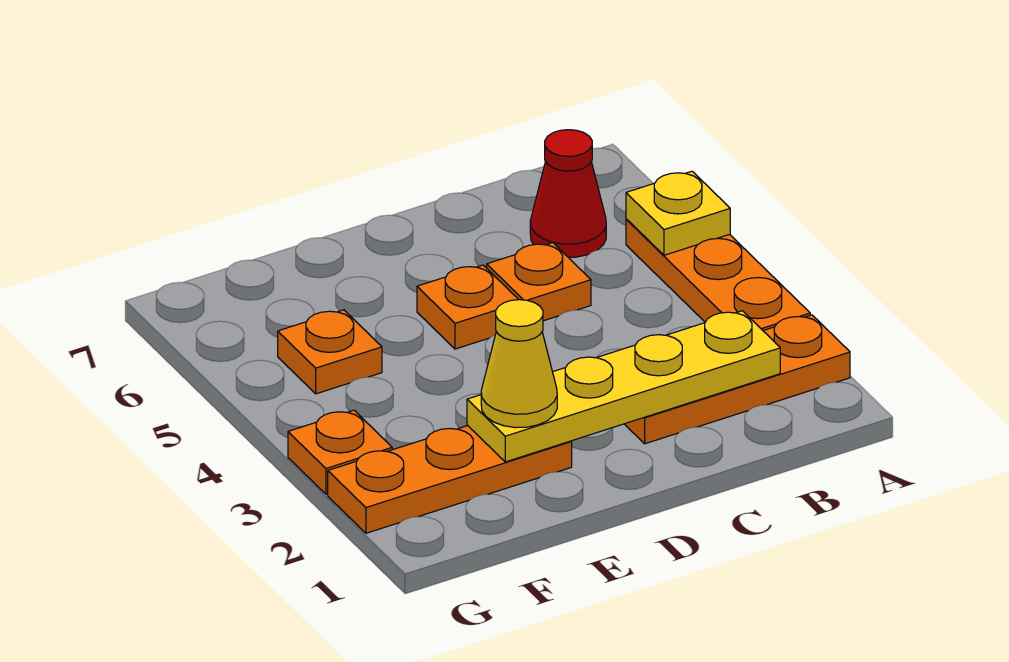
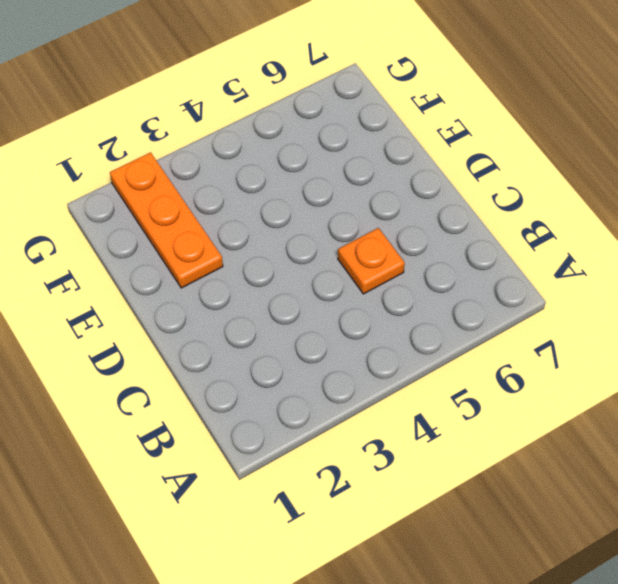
none -> orange plate A2:C2 level 1
none -> orange plate A3:A5 level 1

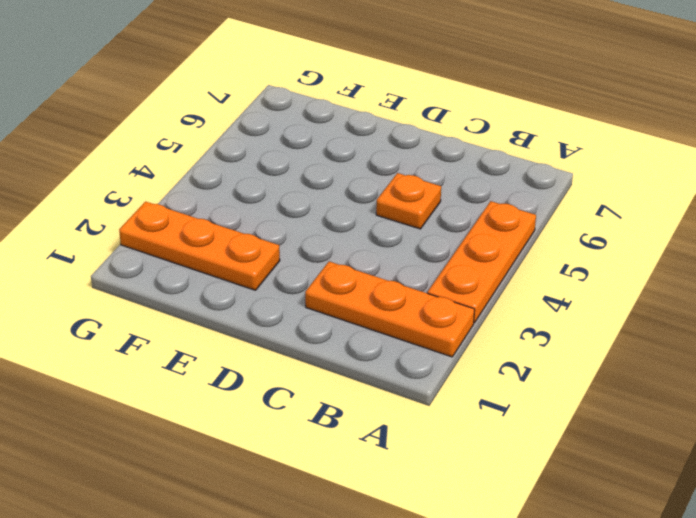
none -> red cone B6 level 1
none -> orange plate D5 level 1

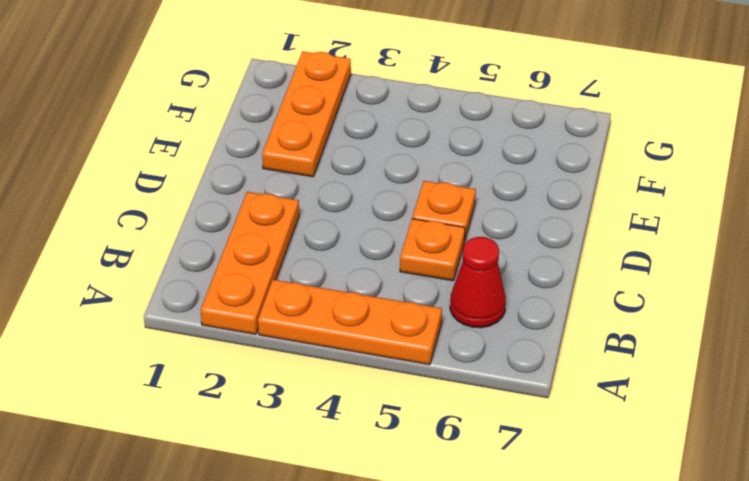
none -> orange plate F5 level 1
none -> orange plate G3 level 1

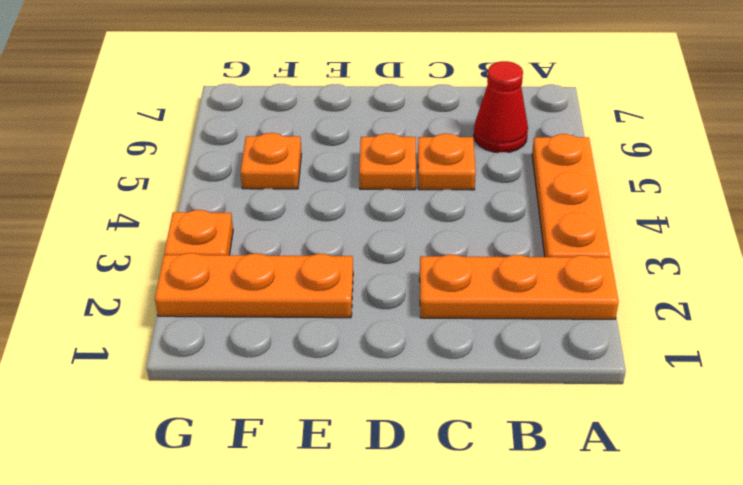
none -> yellow plate A5 level 2
none -> yellow plate B2:E2 level 2

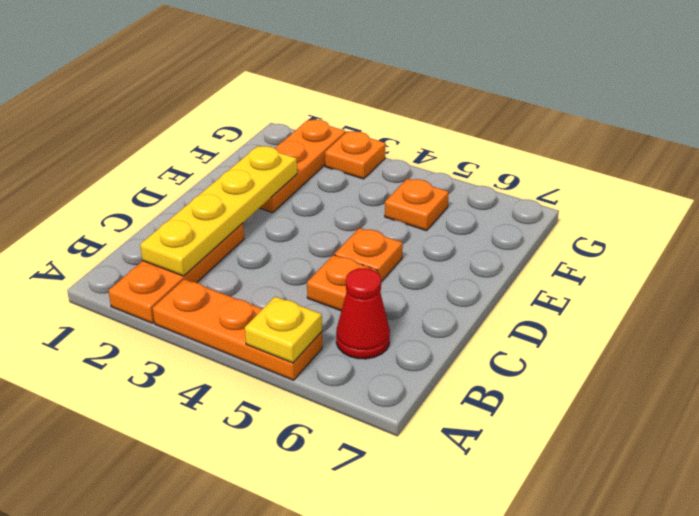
none -> yellow cone E2 level 3

